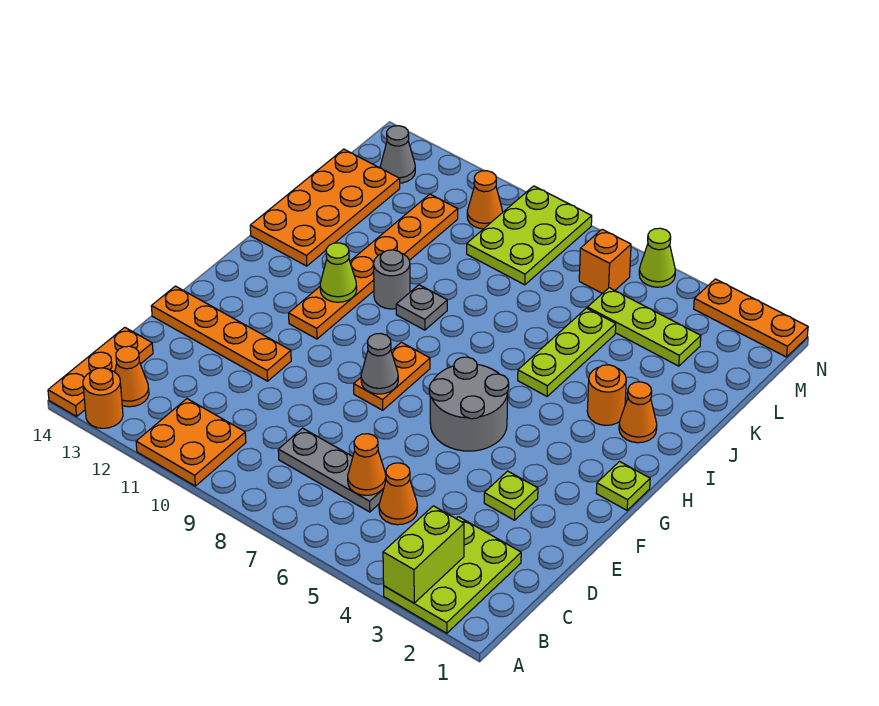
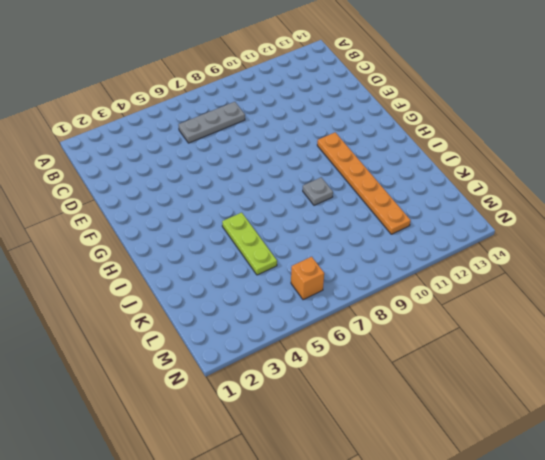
none -> lime plate A2:C3 level 1
none -> orange plate A10:B11 level 1
none -> orange round brick A13 level 1
none -> orange plate A14:C14 level 1

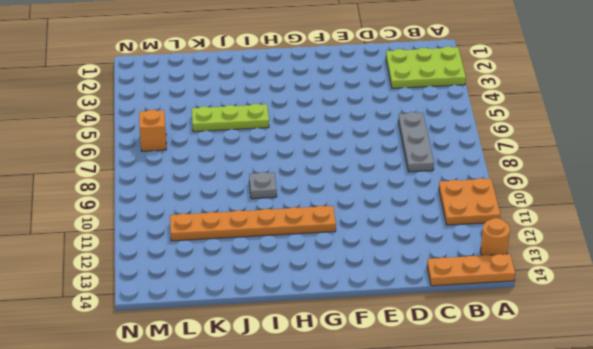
none -> orange cone B13 level 1
none -> orange cone C5 level 1
none -> lime plate E3 level 1
none -> orange plate E11:E14 level 1

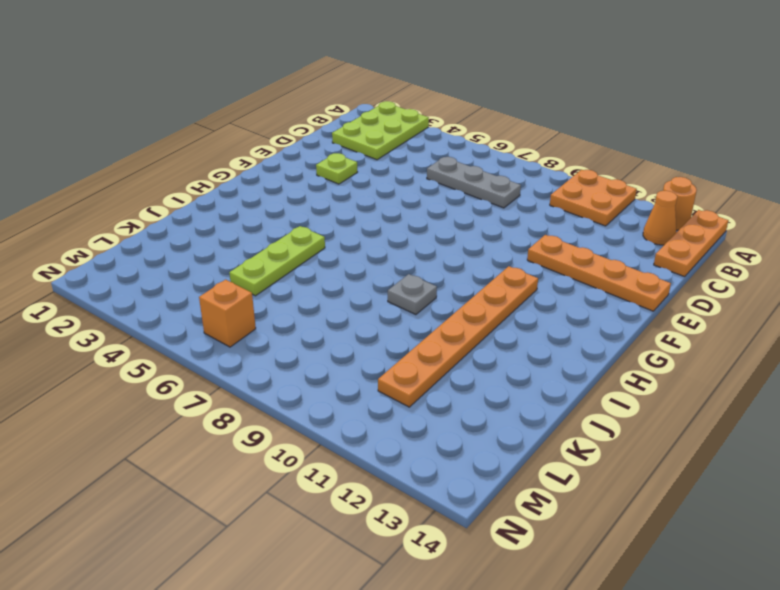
none -> orange cone C5 level 1
none -> grey round brick F5:G6 level 1
none -> orange plate F8:G8 level 1
none -> lime plate G1 level 1

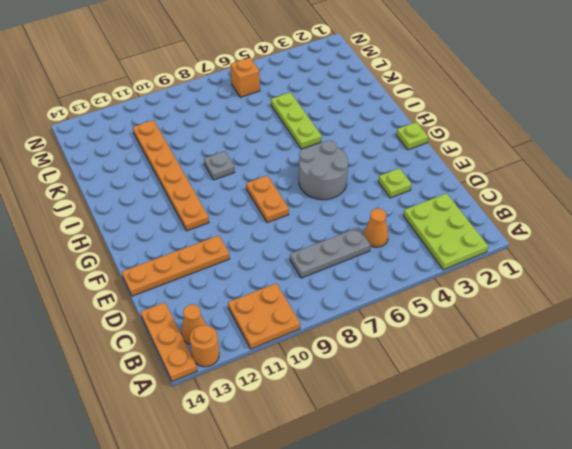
none -> orange cone I2 level 1
none -> orange round brick I3 level 1
none -> grey round brick I10 level 1
none -> orange plate I13:L14 level 1

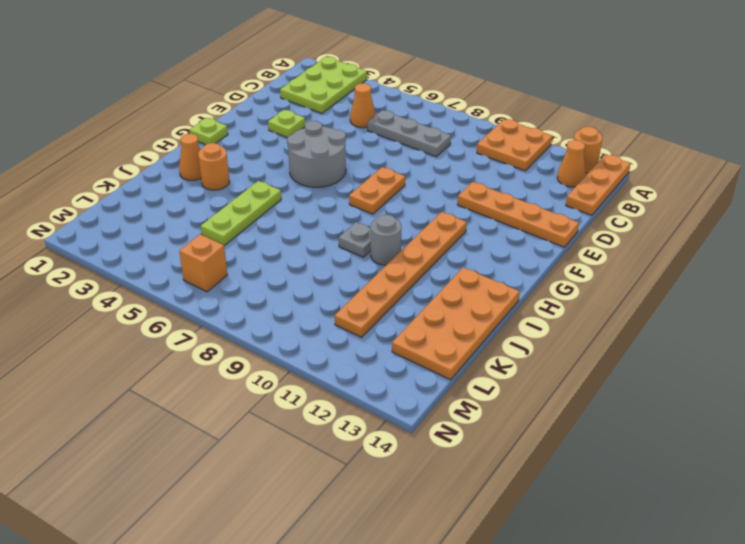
none -> lime plate L3:L5 level 1
none -> lime plate L8:N9 level 1
none -> orange cone M10 level 1
none -> grey cone M13 level 1

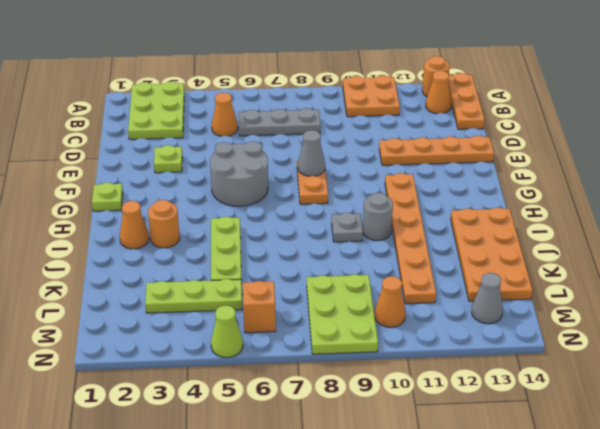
none -> orange plate N1:N3 level 1
none -> lime brick A3:B3 level 2
none -> orange cone C6 level 2
none -> lime cone H11 level 2

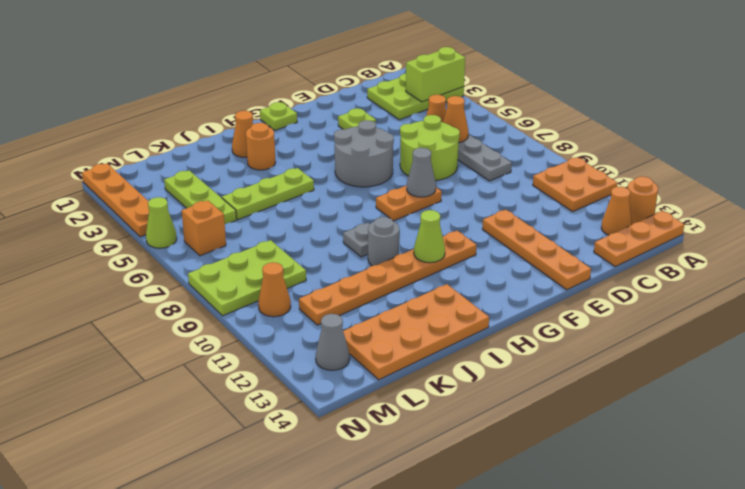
lime round brick D6:E7 level 1 -> none
orange plate N1:N4 level 1 -> orange plate N1:N3 level 1

